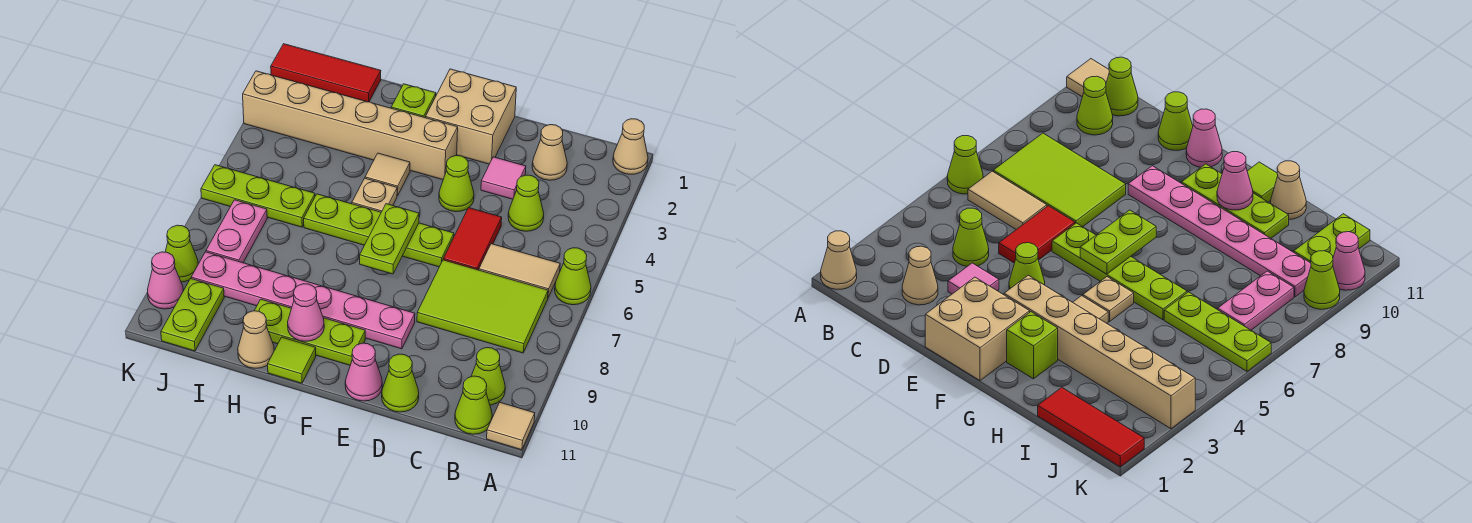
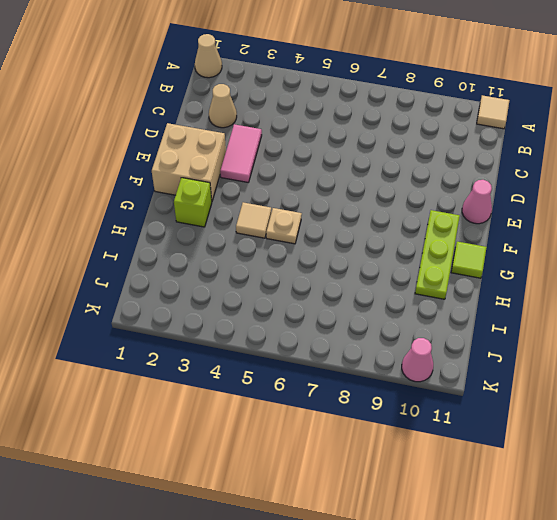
pink tile D3:E3 level 1 -> pink tile D3 level 1
none -> lime cone A6 level 1
none -> tan tile B6:C6 level 1
none -> lime tile B7:D8 level 1
none -> lime cone B10 level 1

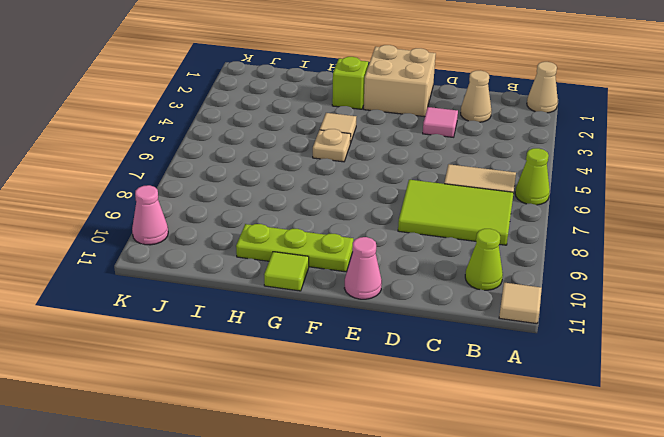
none -> lime cone B11 level 1
none -> lime cone C4 level 1
none -> red tile D5:D6 level 1
none -> lime cone D11 level 1

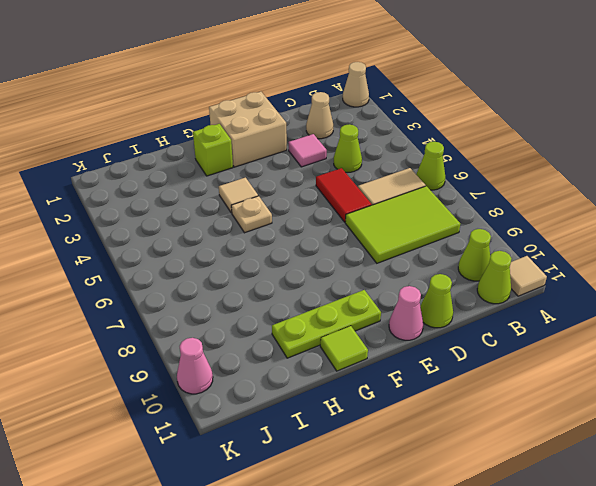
none -> lime cone E4 level 1
none -> lime plate E6:H6 level 1
none -> pink plate E9:J9 level 1
none -> tan brick F3:K3 level 1

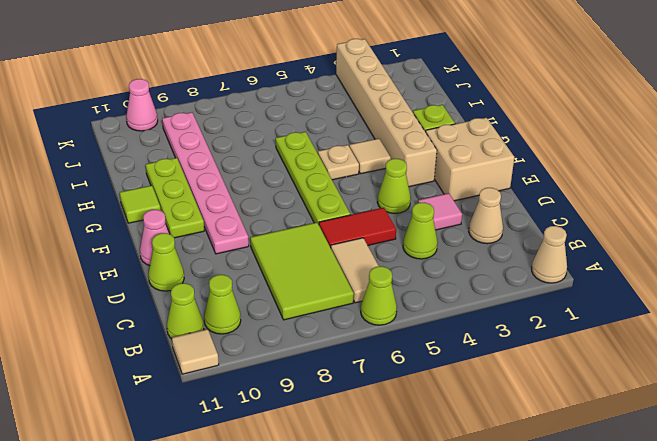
none -> tan cone H11 level 1
none -> red tile I1:K1 level 1
none -> lime plate I6:K6 level 1
none -> pink plate J7:J8 level 1

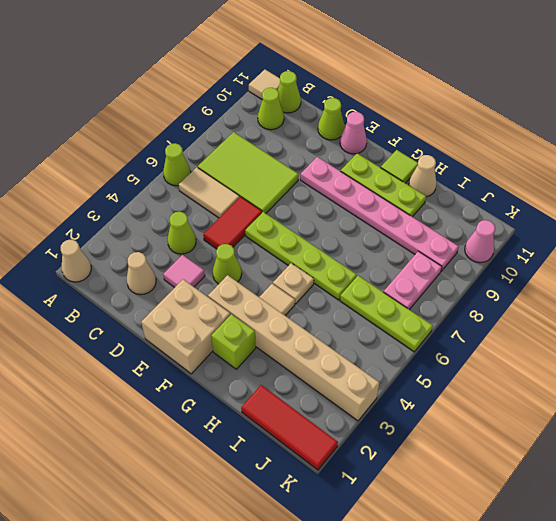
none -> lime plate J10:J11 level 1
none -> lime cone K9 level 1
none -> lime plate F6:F7 level 2
none -> pink cone G10 level 2

